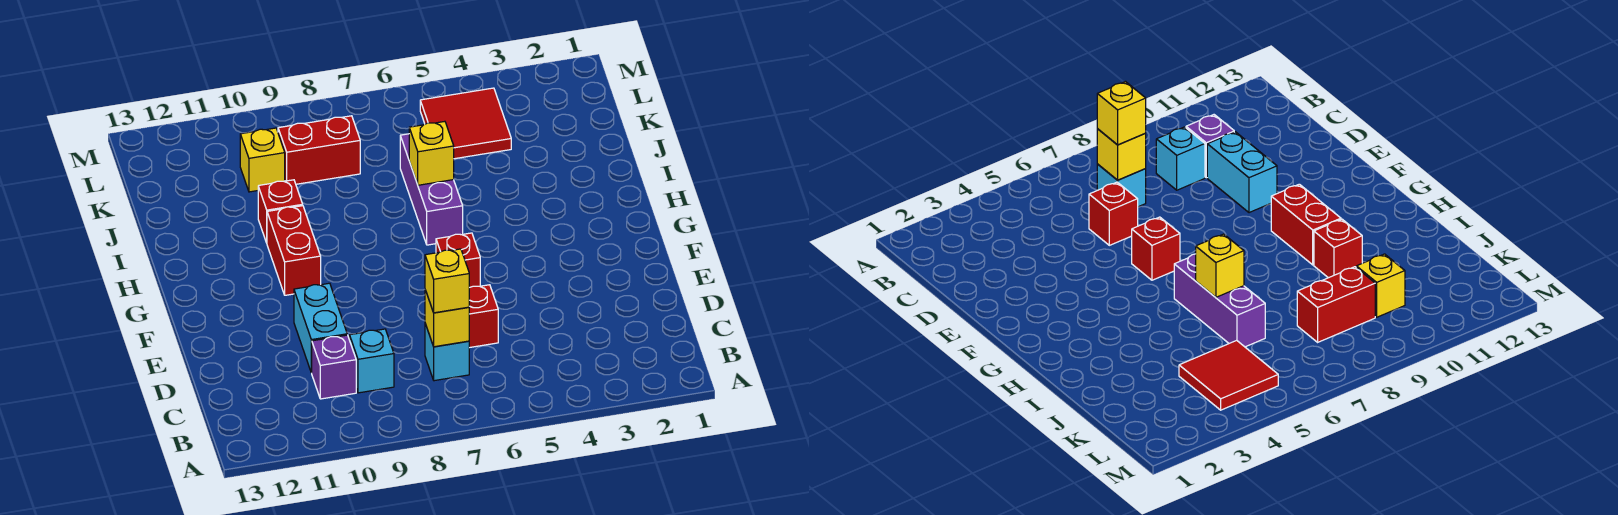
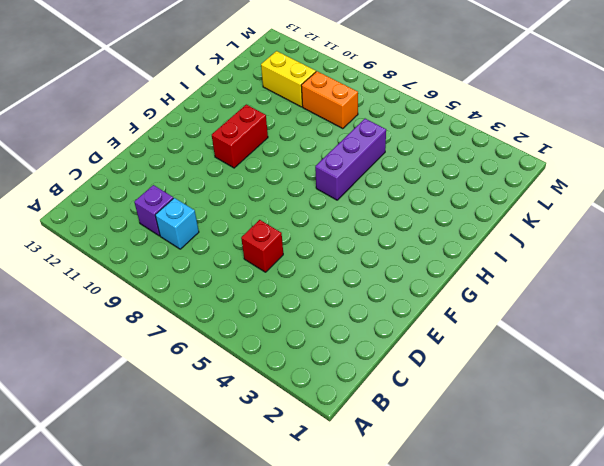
orange brick K8:K9 level 1 -> red brick K8:K9 level 1
yellow brick K10:K11 level 1 -> yellow brick K10 level 1
none -> cyan brick C7 level 1
none -> cyan brick D10:E10 level 1
none -> red brick F6 level 1

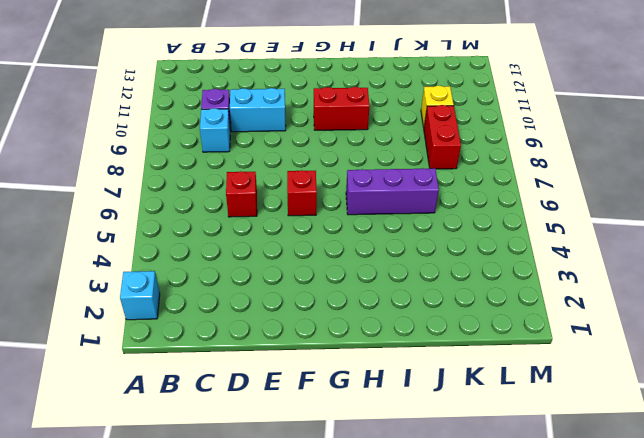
cyan brick A2 level 1 -> cyan brick C7 level 1
none -> red brick I10 level 1
none -> red tile K4:L5 level 1
none -> yellow brick C7 level 2

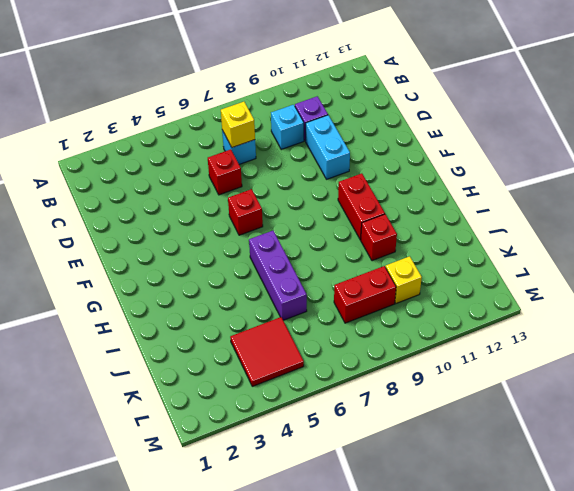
none -> yellow brick I6 level 2
none -> yellow brick C7 level 3

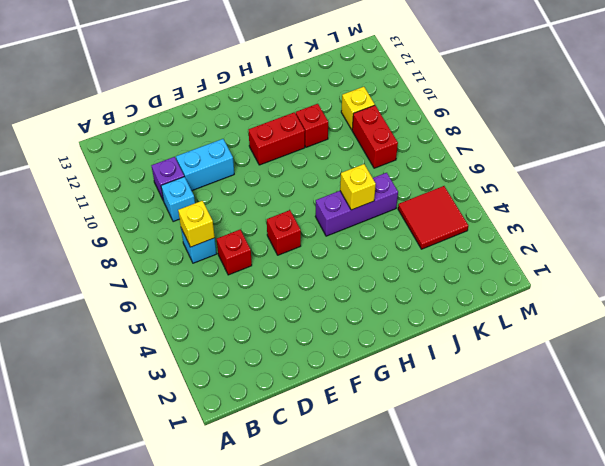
none -> yellow brick C7 level 3

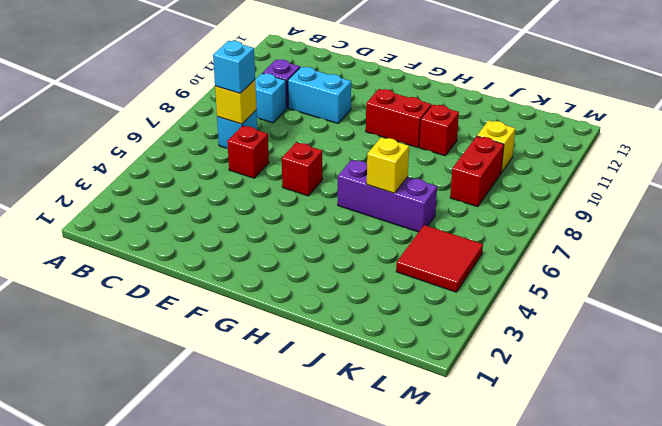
cyan brick C7 level 3 -> yellow brick C7 level 3

